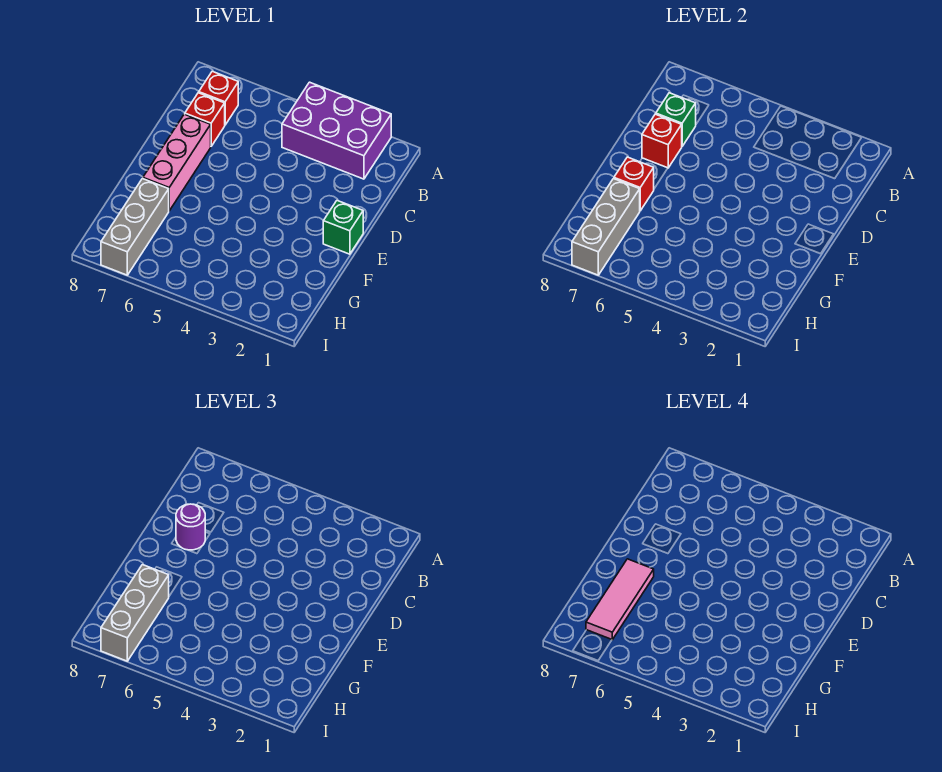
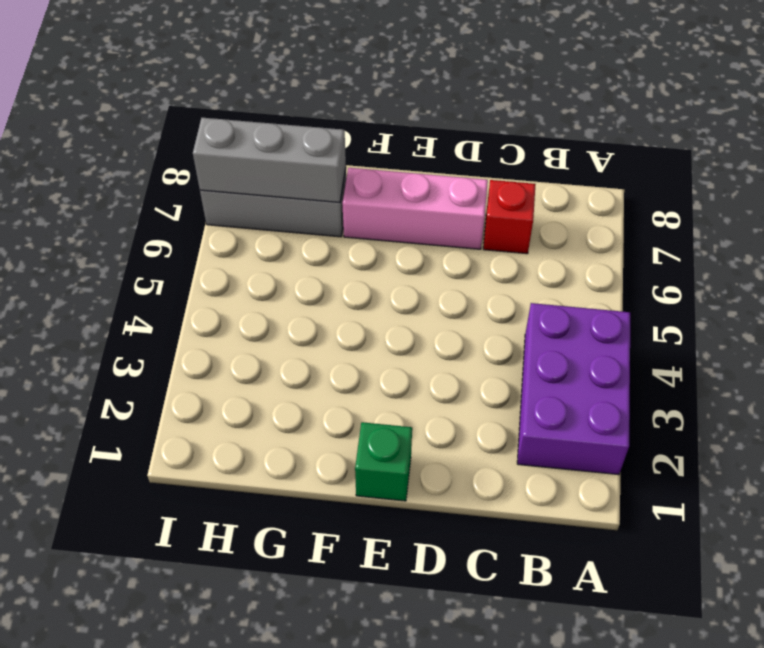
none -> red brick B7 level 1
none -> green brick C7 level 2
none -> red brick D7 level 2

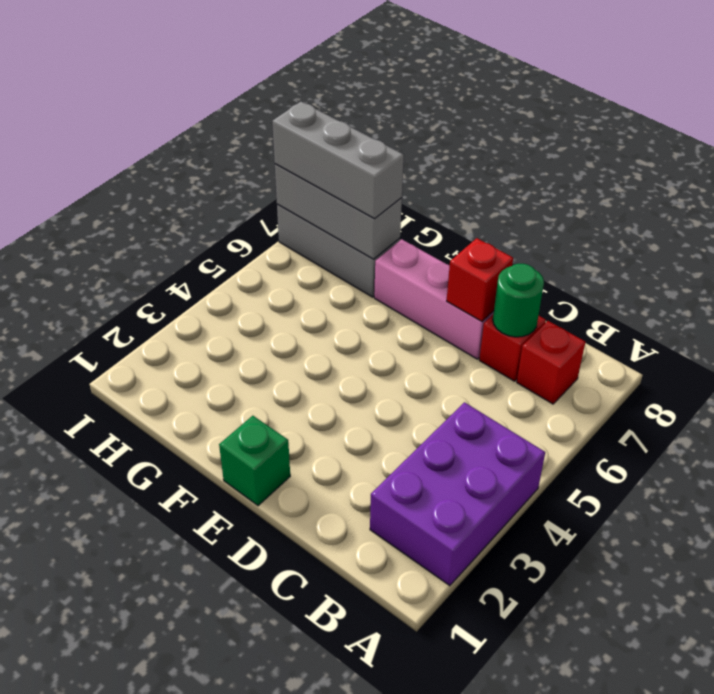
green round brick C7 level 2 -> green brick C7 level 2
none -> red brick F7 level 2
none -> purple round brick D7 level 3
none -> pink tile F7:H7 level 4

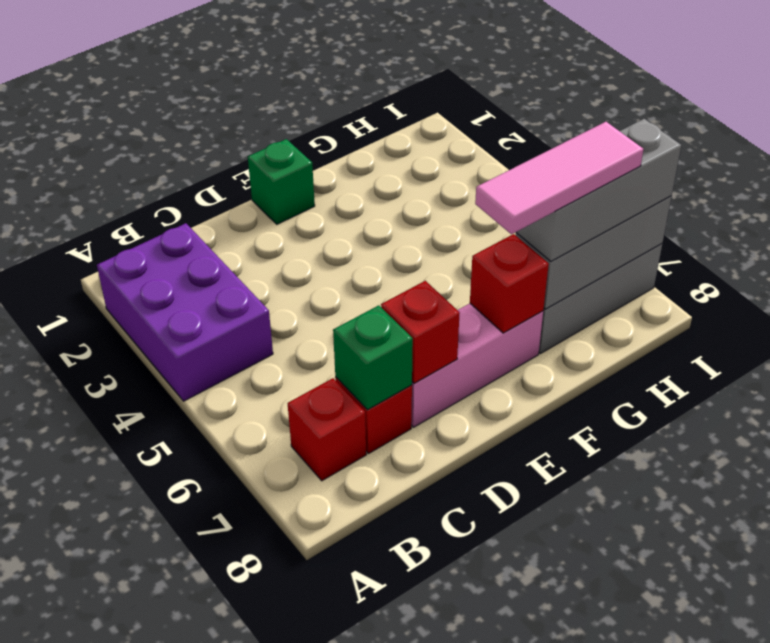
none -> purple round brick D7 level 3

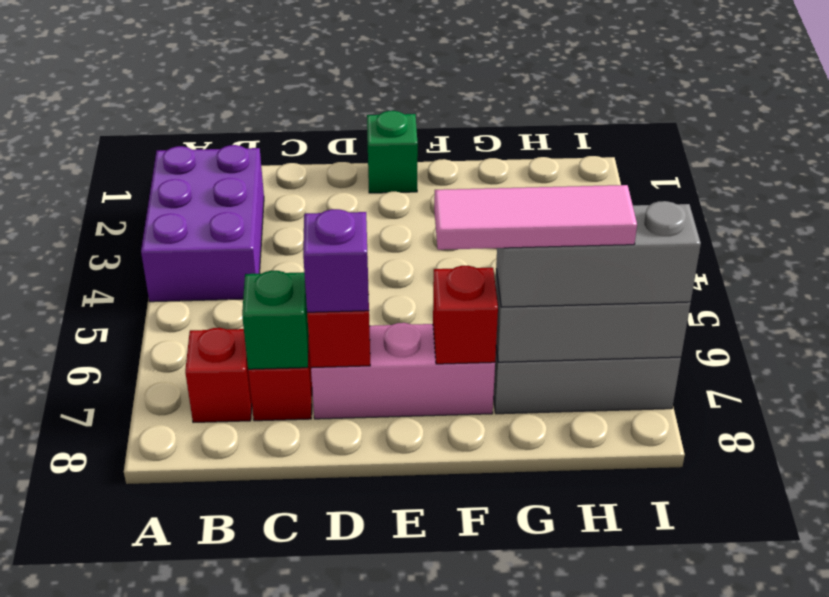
purple brick D7 level 3 -> purple round brick D7 level 3

